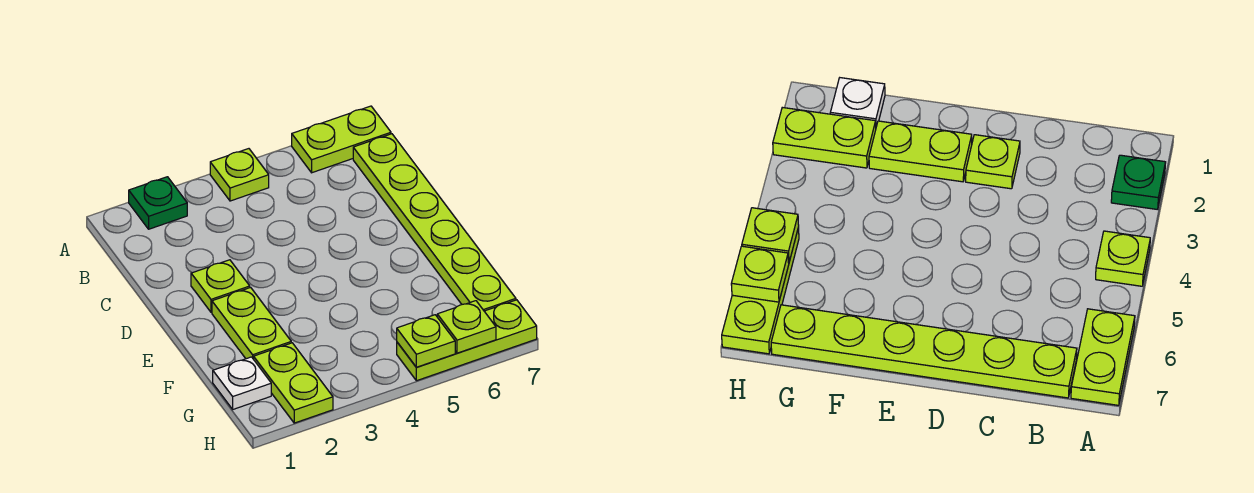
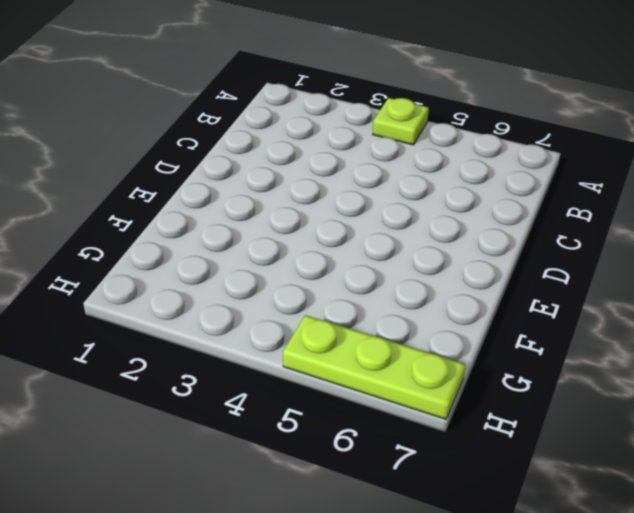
none -> green plate A2 level 1
none -> lime plate A6:A7 level 1

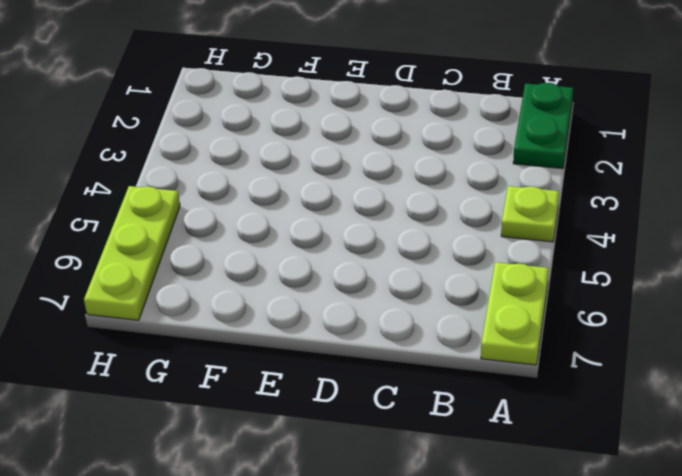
green plate A1:A2 level 1 -> green plate A2 level 1
none -> lime plate B7:G7 level 1
none -> lime plate D2 level 1

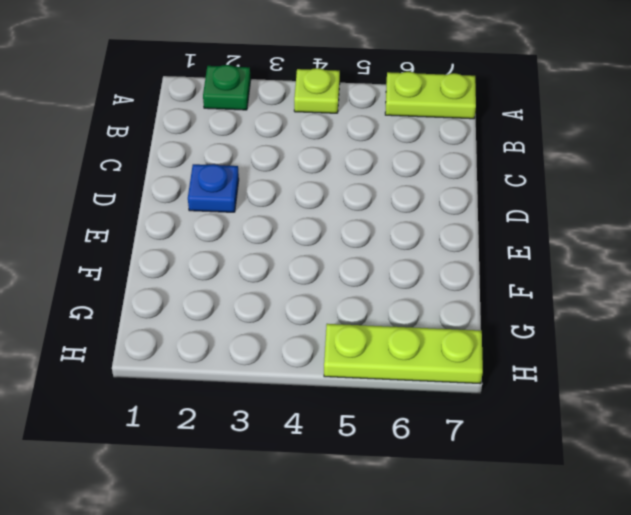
blue plate D2 level 1 -> lime plate D2 level 1
none -> lime plate B7:G7 level 1
none -> lime plate E2:F2 level 1

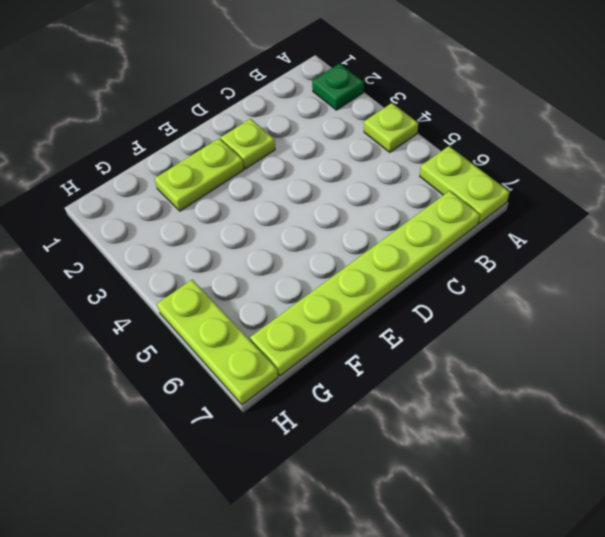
none -> white plate G1 level 1
none -> lime plate G2:H2 level 1

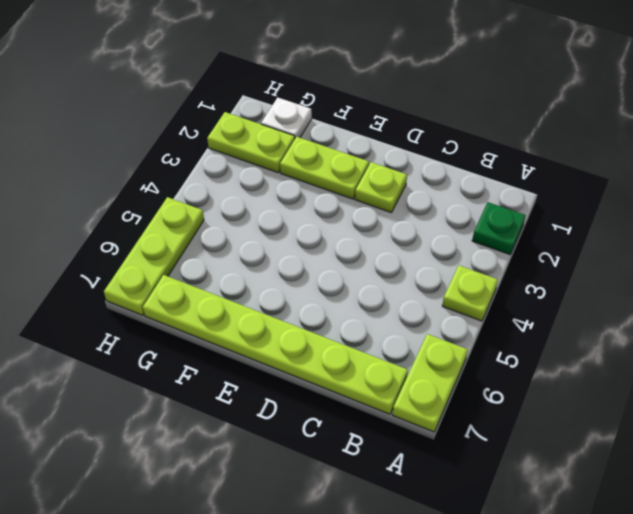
none -> lime plate H5 level 2
none -> lime plate H6 level 2

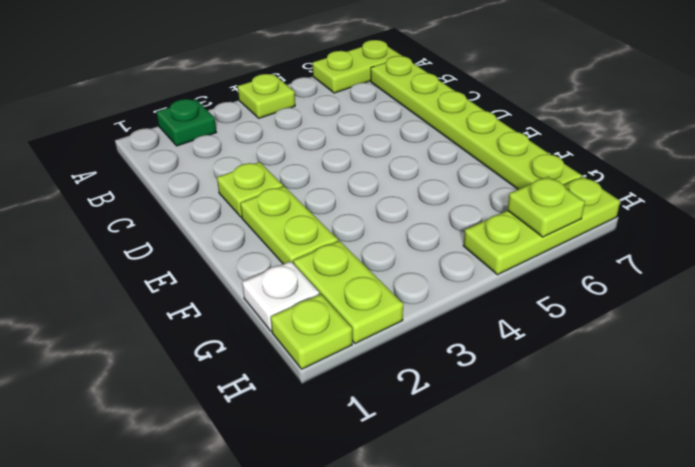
lime plate H1 level 1 -> lime plate H5 level 2

